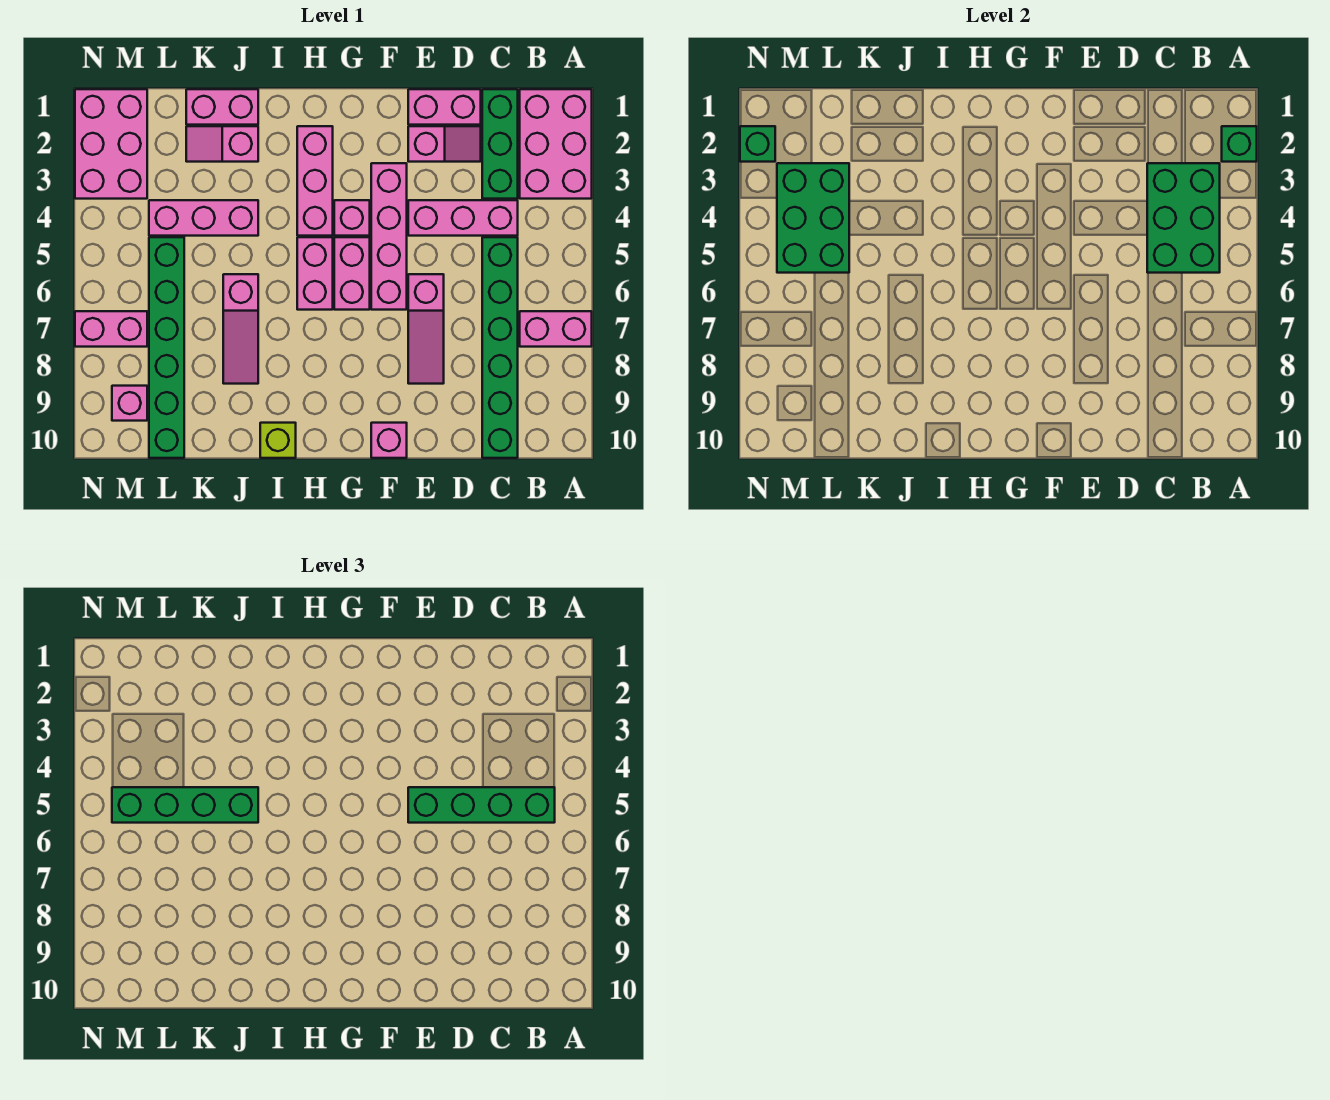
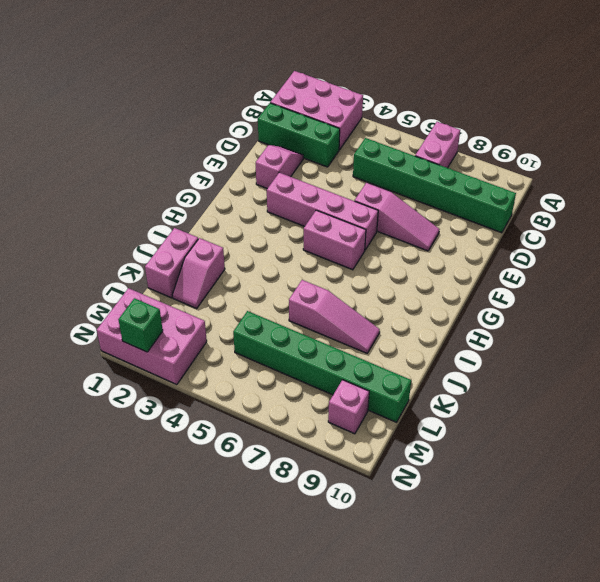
none -> pink brick C4:E4 level 1
none -> pink brick D1:E1 level 1
none -> pink brick F10 level 1

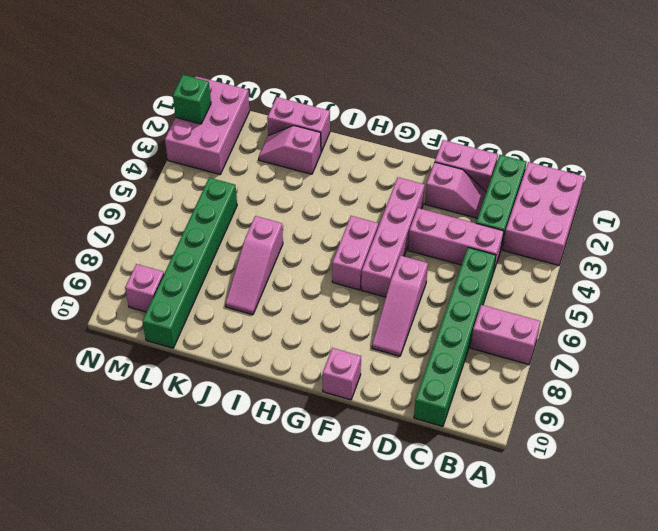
none -> pink brick G4 level 1
none -> pink brick H2:H4 level 1
none -> pink brick H5:H6 level 1

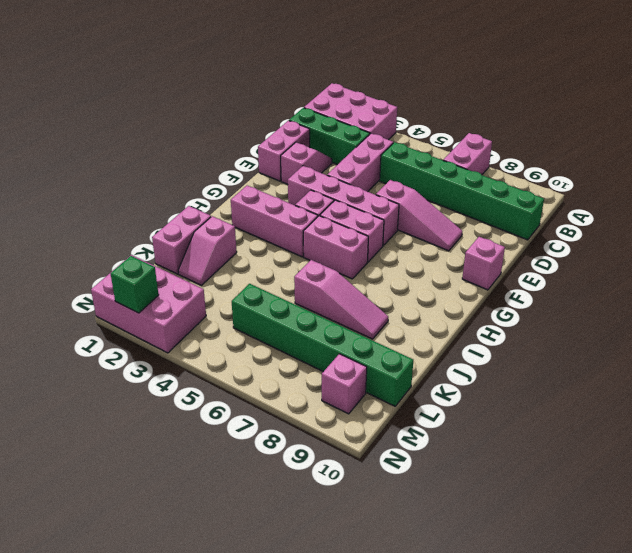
none -> lime brick I10 level 1
none -> pink brick J4:L4 level 1
none -> pink brick M7:N7 level 1

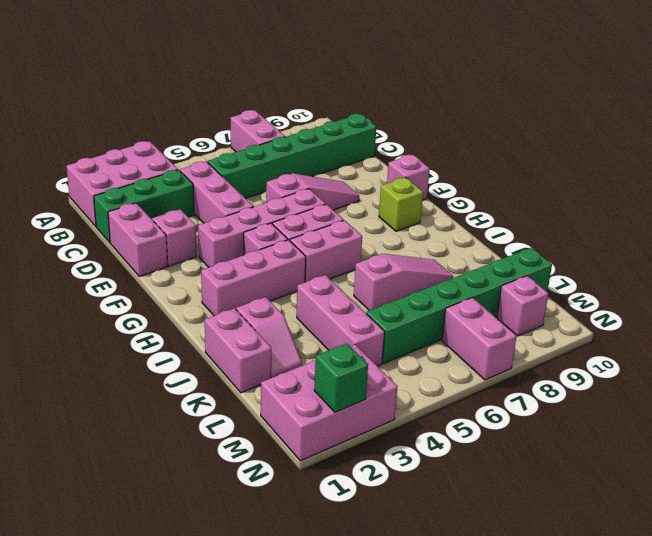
lime brick G9 level 1 -> lime brick I10 level 1
none -> green brick A2 level 2
none -> green brick B3:C5 level 2
none -> green brick L3:M5 level 2

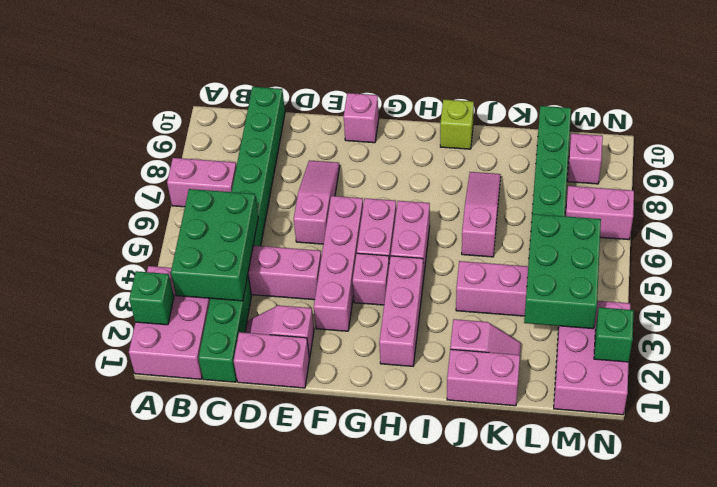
none -> green brick B5:E5 level 3
none -> green brick J5:M5 level 3

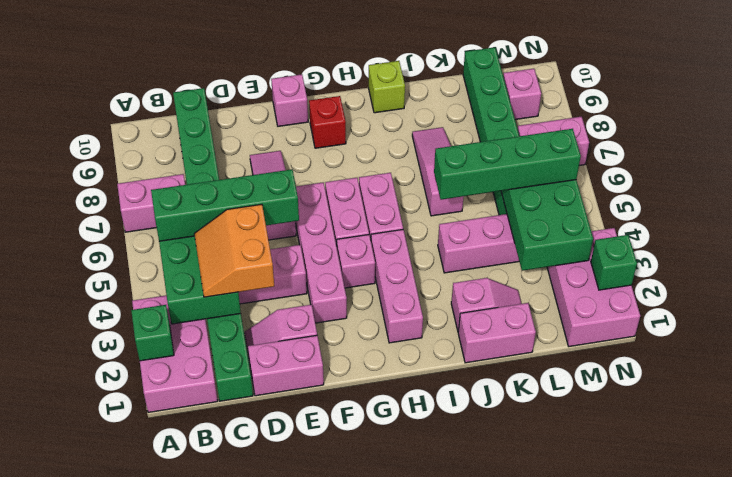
orange slope C3:D4 level 3 top D -> none
red brick G9 level 1 -> none

